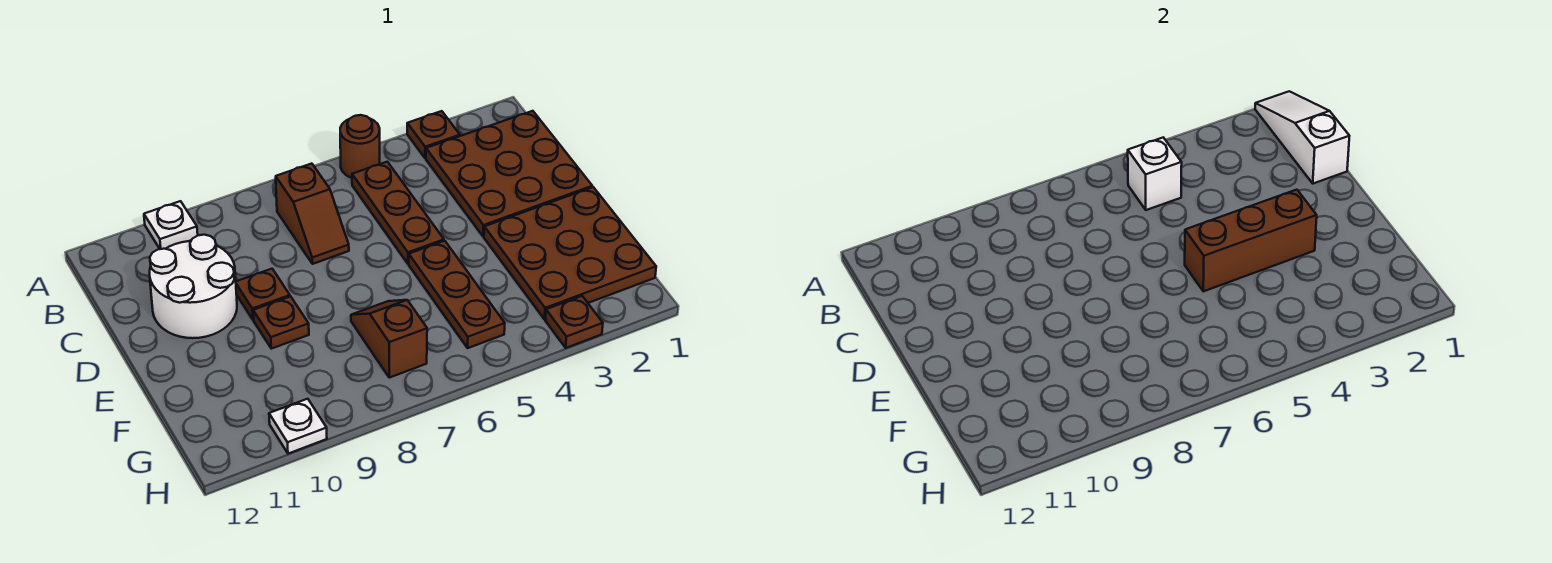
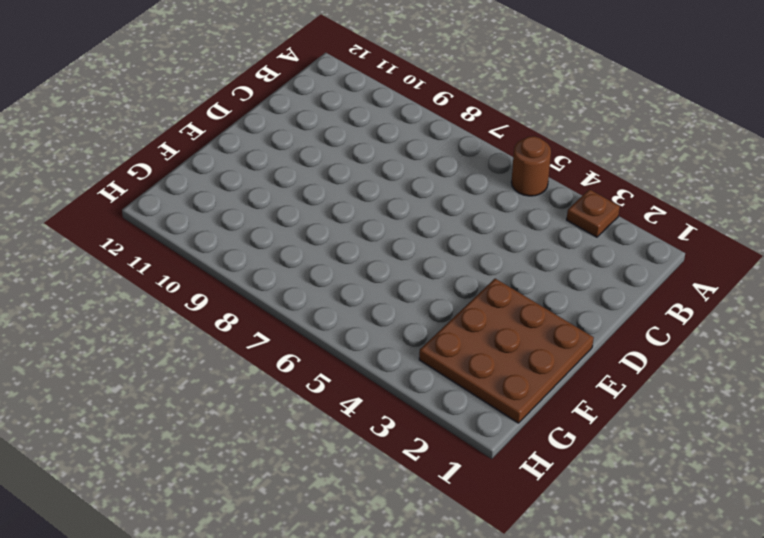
none -> white plate A10 level 1
none -> brown plate B1:D3 level 1
none -> brown plate B5:D5 level 1

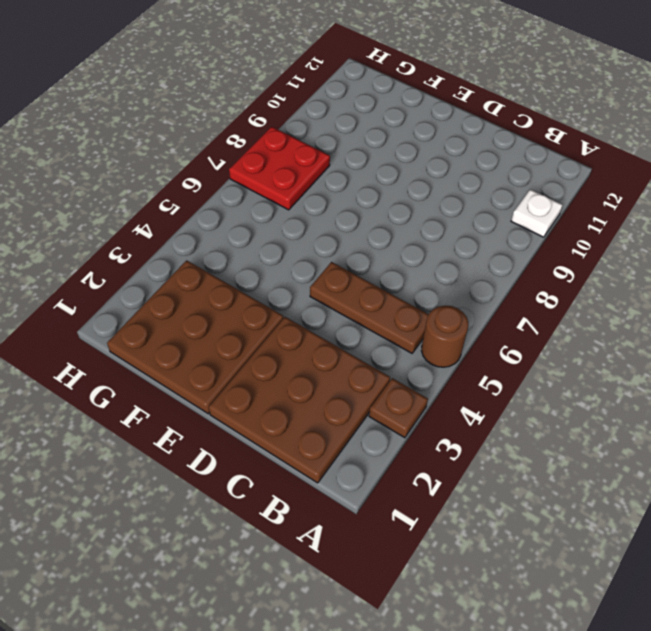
red plate G7:H8 level 1 -> brown slope F7:G7 level 1 top G
none -> brown slope B7:C7 level 1 top B
none -> white round brick C10:D11 level 1
none -> brown plate D9 level 1

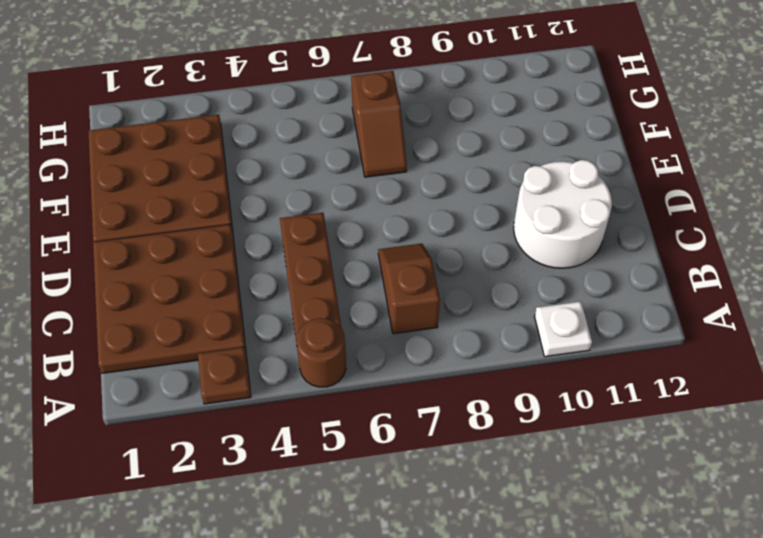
none -> brown plate D9 level 1
none -> brown plate E5:G5 level 1
none -> brown plate E9 level 1

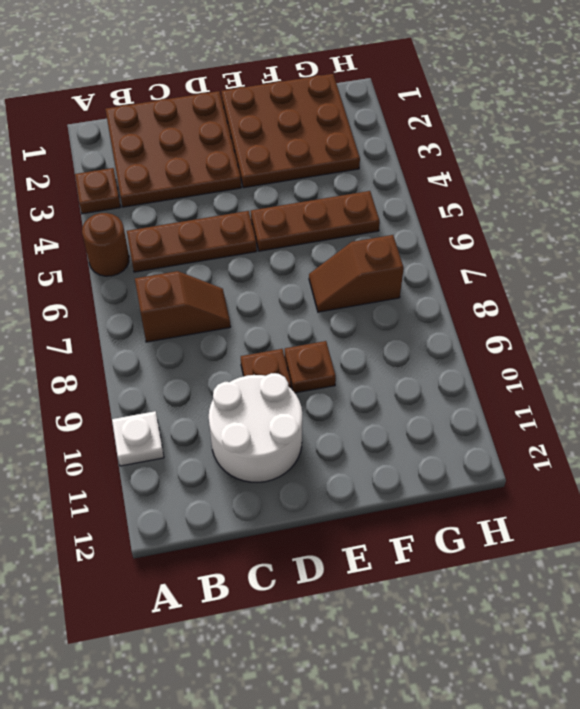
none -> brown plate H3 level 1
none -> white plate H10 level 1
none -> white slope A1:C1 level 2 top C

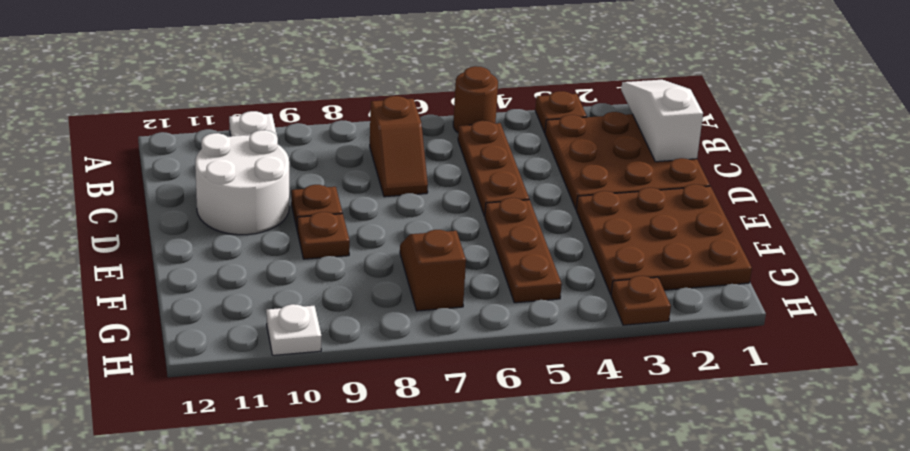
none -> white brick B5 level 2
none -> brown brick E3:E5 level 2

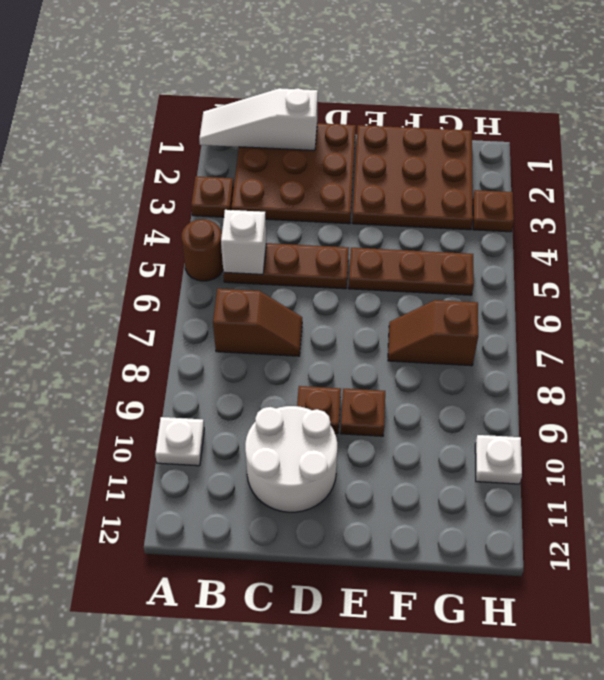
none -> brown brick E3:E5 level 2

